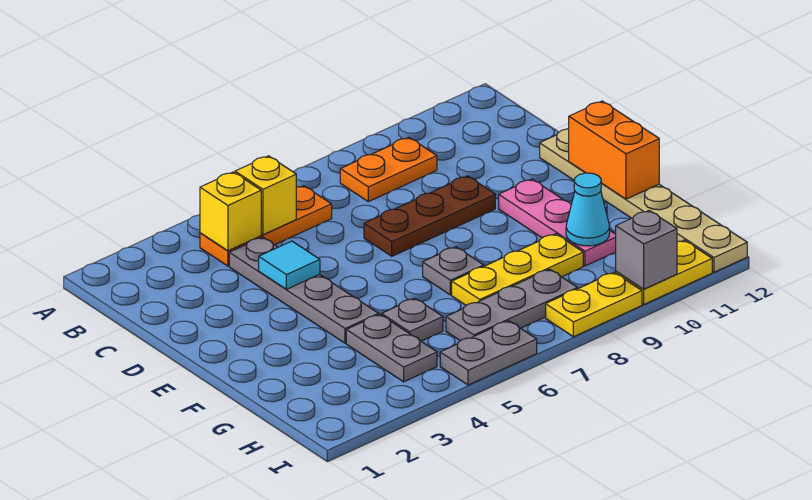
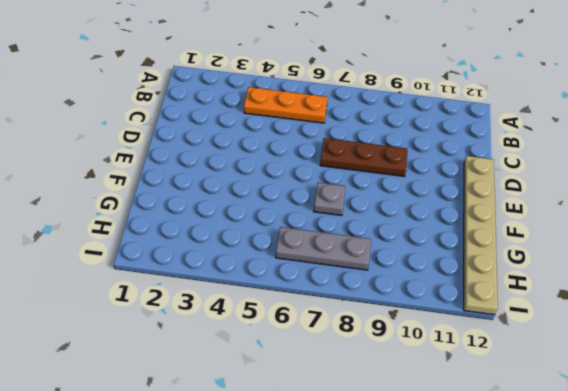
none -> orange plate B8:B9 level 1
none -> grey plate C4:F4 level 1
none -> pink plate E10:G10 level 1

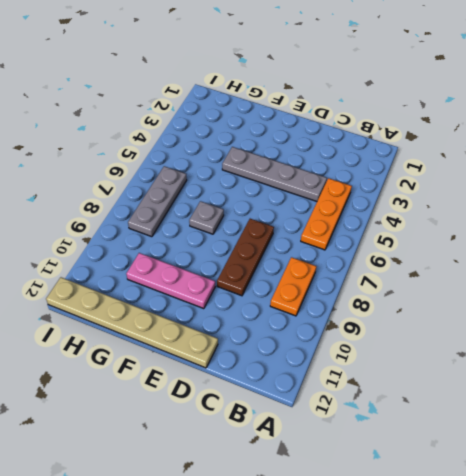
none -> grey plate G4:H4 level 1
none -> grey plate G5 level 1
none -> yellow plate G7:G9 level 1

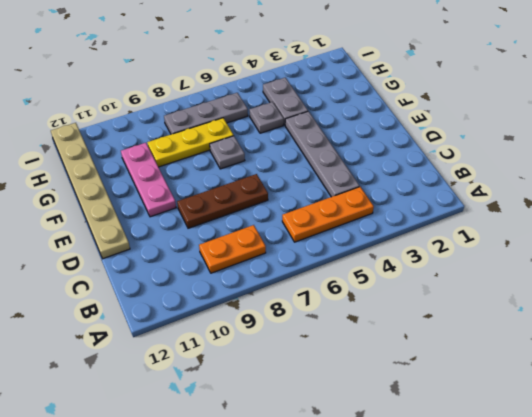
none -> grey plate I5:I6 level 1
none -> yellow plate I8:I9 level 1
none -> yellow plate I10:I11 level 1

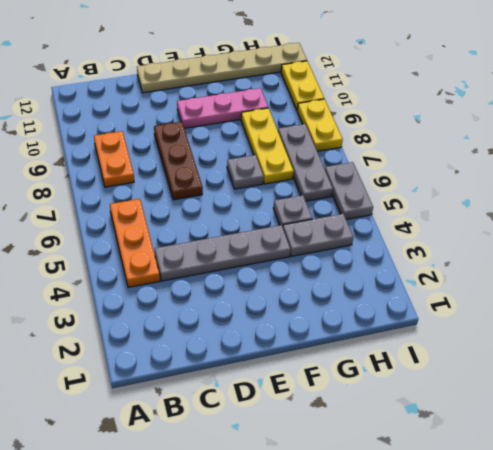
none -> yellow brick B4 level 2
none -> yellow brick B5 level 2
none -> cyan tile D4 level 2

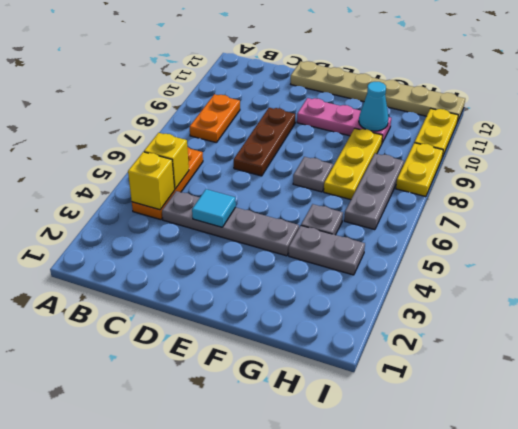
none -> grey plate I5:I6 level 1
none -> orange brick E12:F12 level 2
none -> grey brick I10 level 2

